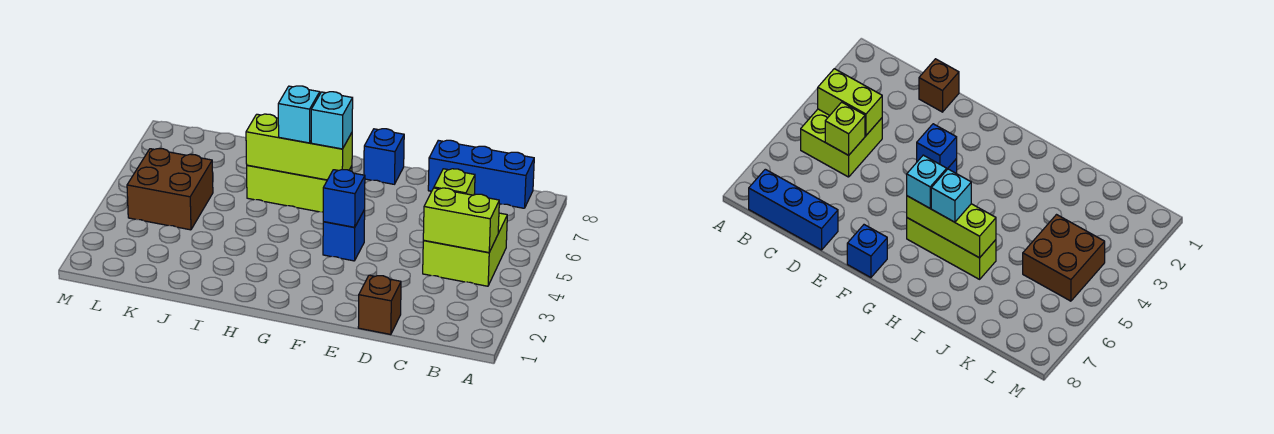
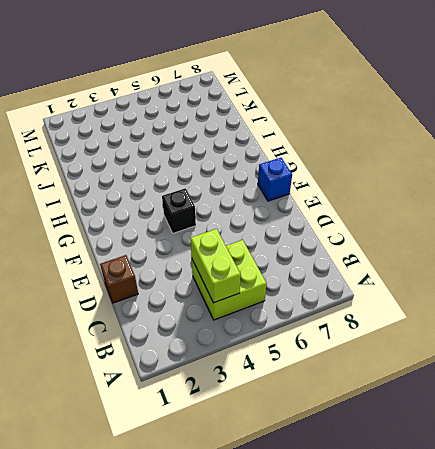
black brick F4 level 1 -> blue brick F4 level 1
none -> blue brick B8:D8 level 1
none -> lime brick G6:I6 level 1
none -> brown brick K4:L5 level 1

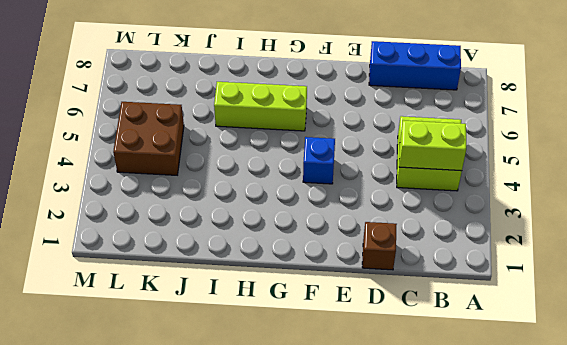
none -> blue brick F8 level 1
none -> lime brick C5 level 2
none -> blue brick F4 level 2

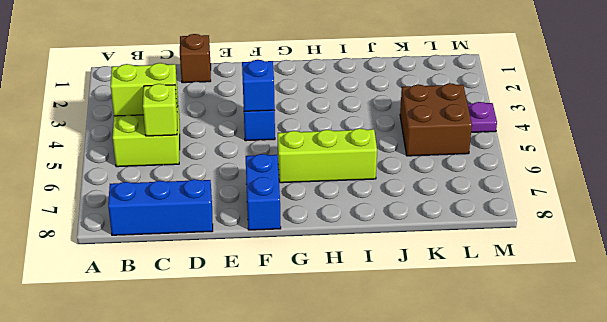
blue brick F7:F8 level 1 -> blue brick F8 level 1
purple plate M4 level 1 -> none
none -> lime brick G6:I6 level 2
none -> cyan brick G6 level 3
none -> cyan brick H6 level 3

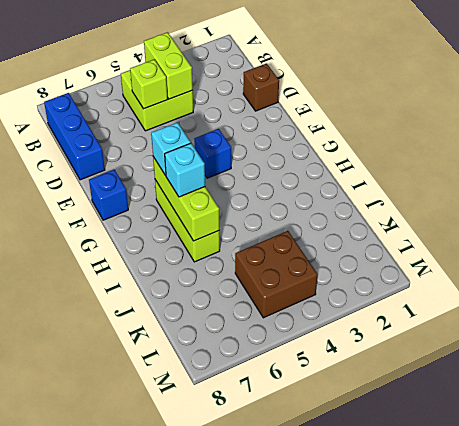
none -> blue brick F4 level 2

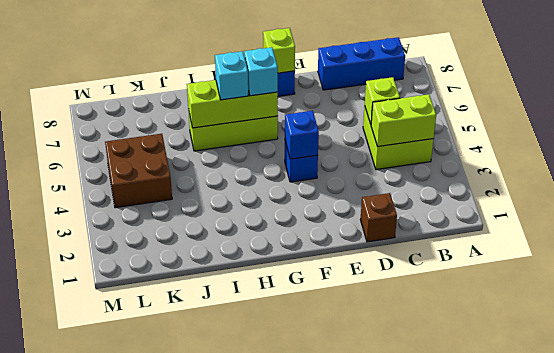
lime brick F8 level 2 -> none

